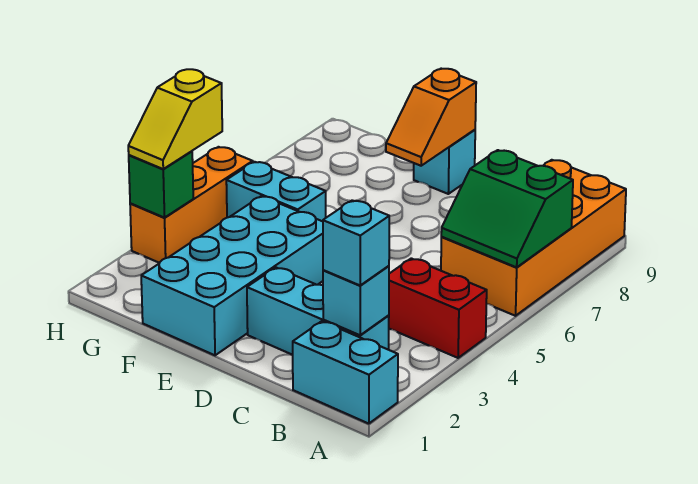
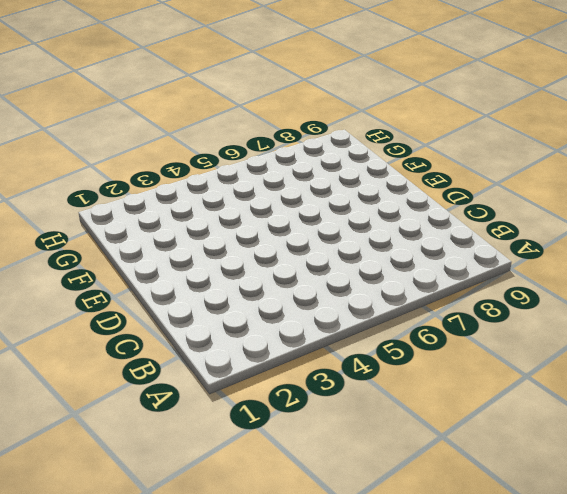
none -> cyan brick A1:B1 level 1
none -> red brick A4:B4 level 1
none -> orange brick A6:B9 level 1

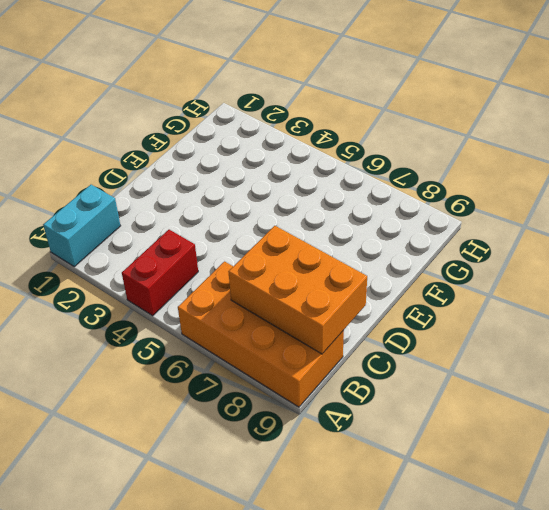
orange brick B7:C9 level 2 -> green slope A6:B7 level 2 top 7
none -> cyan brick B2:D2 level 1
none -> cyan brick E1:F4 level 1
none -> cyan brick E9 level 1

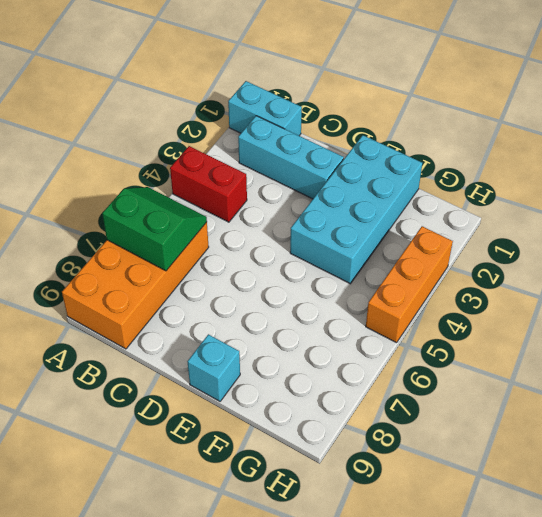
none -> cyan brick F5:G5 level 1
none -> cyan brick B2 level 2
none -> orange slope E8:E9 level 2 top 9

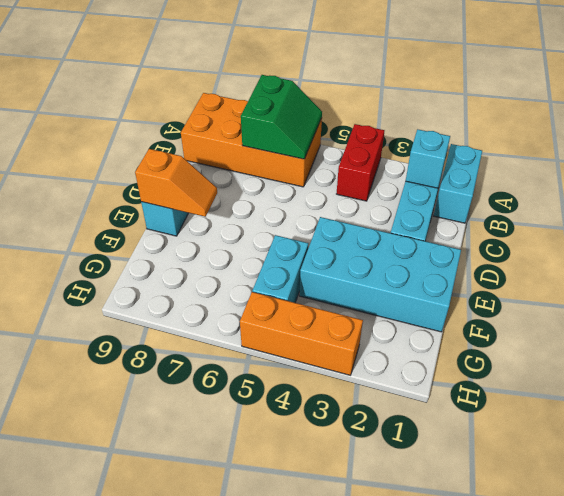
none -> green brick H3 level 2
none -> cyan brick B2 level 3
none -> yellow slope H3:H4 level 3 top 4

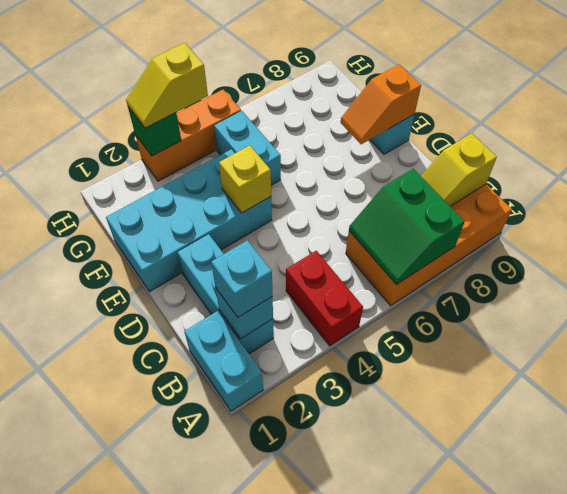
yellow slope B8:B9 level 2 top 9 -> none
yellow brick E4 level 2 -> none

